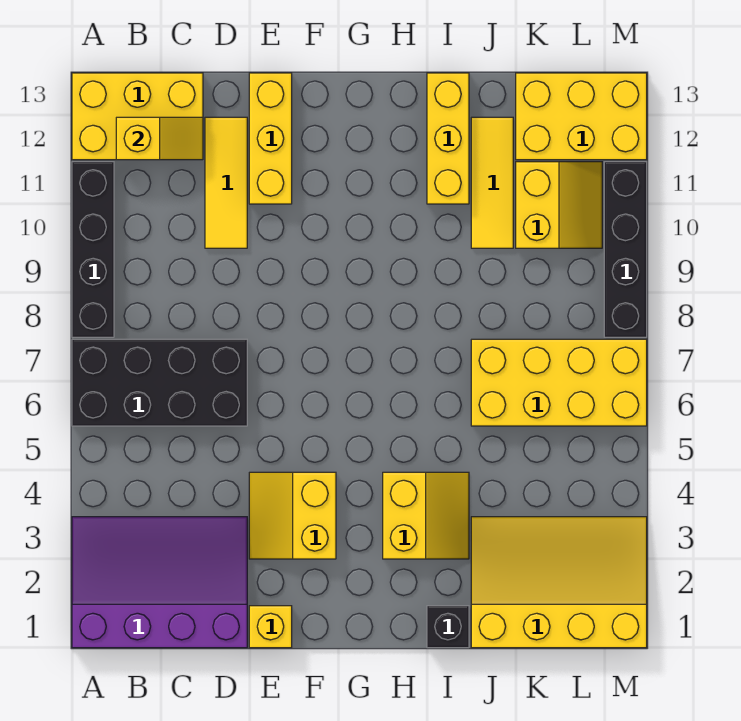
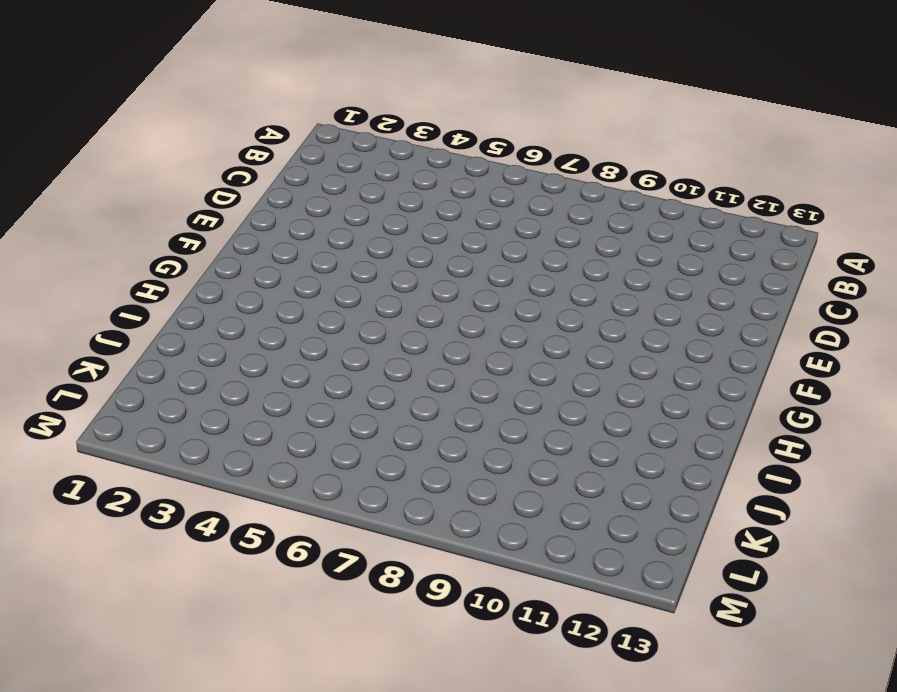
none -> purple slope A1:D3 level 1 top 1
none -> black brick A6:D7 level 1
none -> black brick A8:A11 level 1

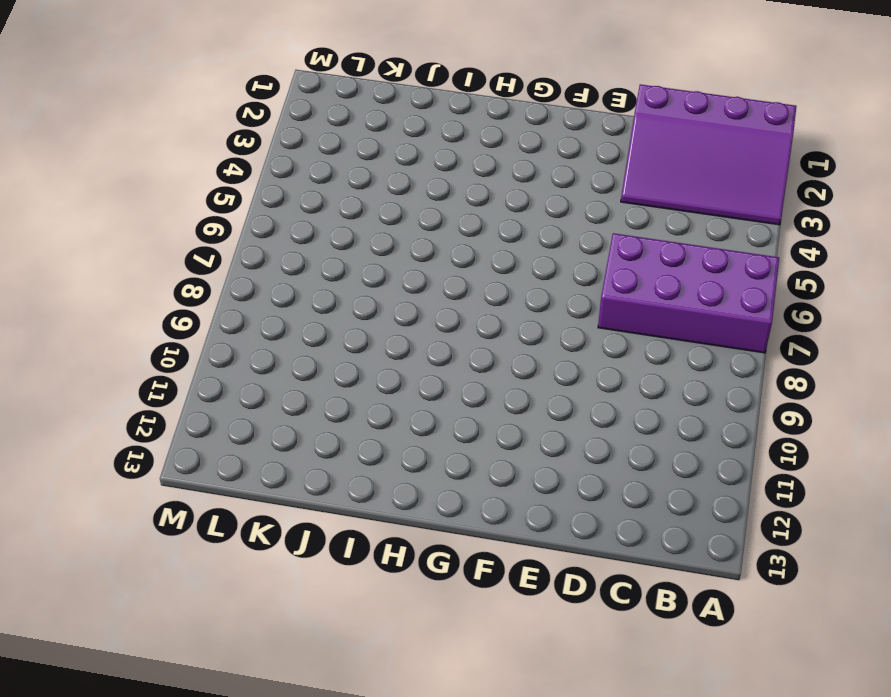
purple brick A6:D7 level 1 -> black brick A6:D7 level 1
none -> black brick A8:A11 level 1
none -> yellow brick A12:C13 level 1
none -> yellow tile D10:D12 level 1

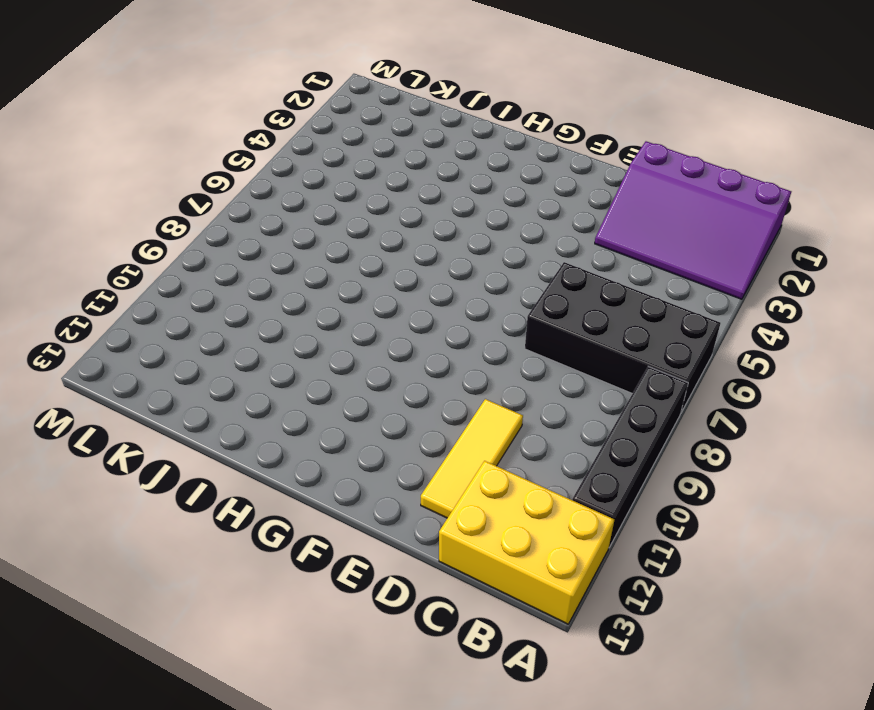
none -> yellow brick E1 level 1
none -> yellow slope E3:F4 level 1 top F
none -> yellow brick E11:E13 level 1

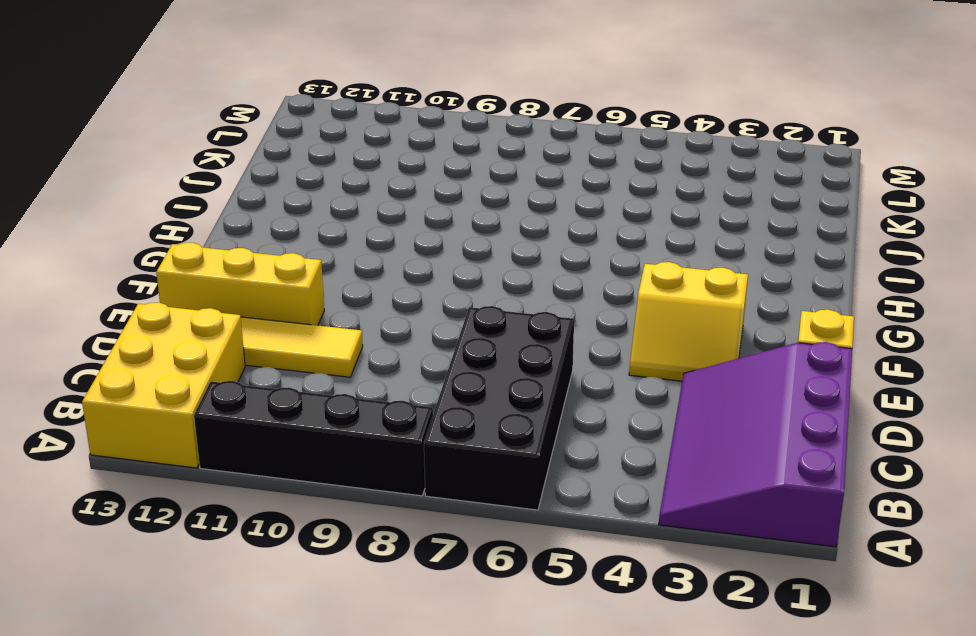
none -> yellow slope H3:I4 level 1 top H
none -> black brick I1 level 1
none -> yellow brick I11:I13 level 1

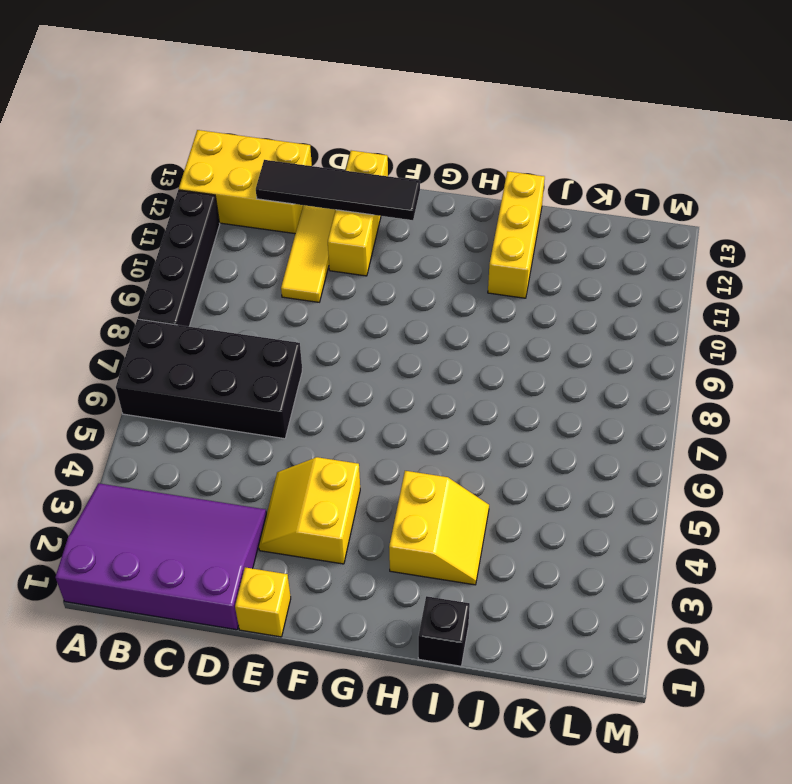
black tile C12:F12 level 2 -> yellow slope B12:C12 level 2 top B
none -> yellow slope J1:M3 level 1 top 1
none -> yellow brick J6:M7 level 1
none -> yellow tile J10:J12 level 1

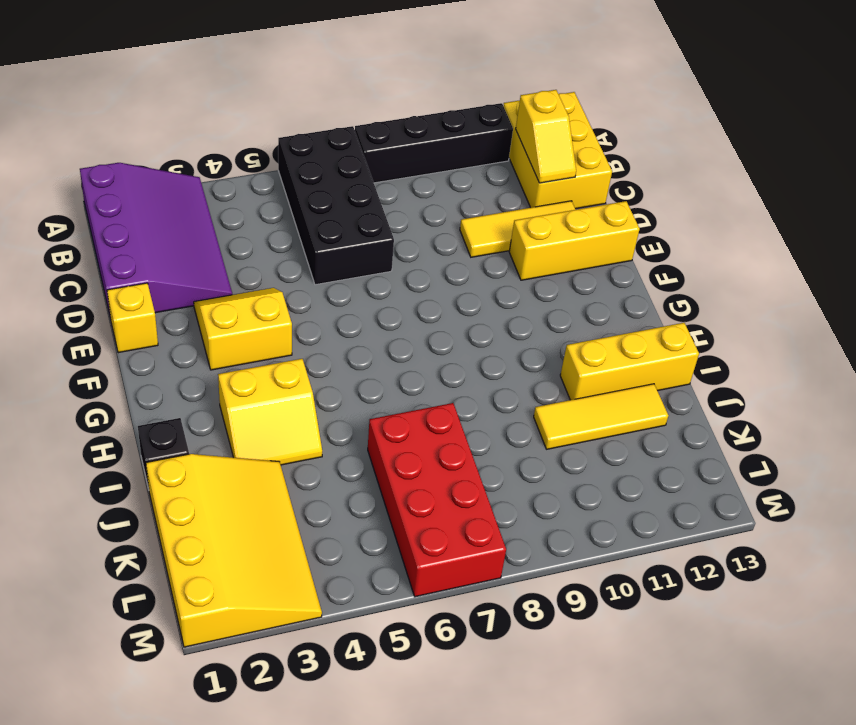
red brick J6:M7 level 1 -> yellow brick J6:M7 level 1
none -> yellow slope K10:L11 level 1 top K
none -> yellow brick K12:M13 level 1
none -> black brick M8:M11 level 1

